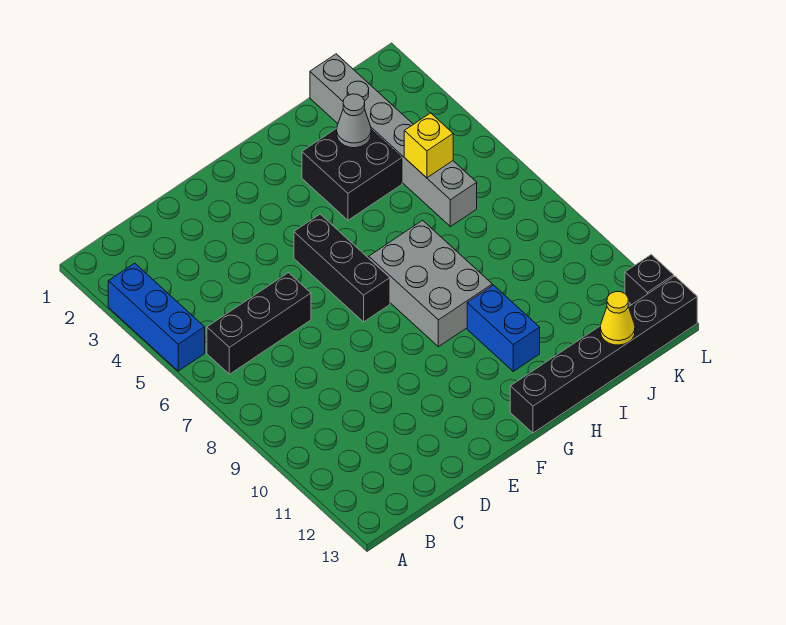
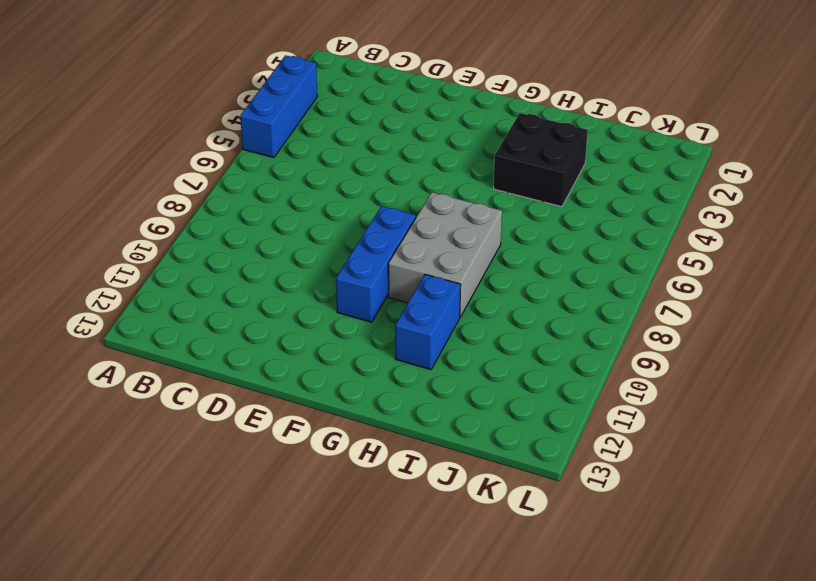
blue brick F8:F10 level 1 -> none
none -> black brick B6:D6 level 1
none -> black brick F5:F7 level 1
none -> black brick G13:L13 level 1

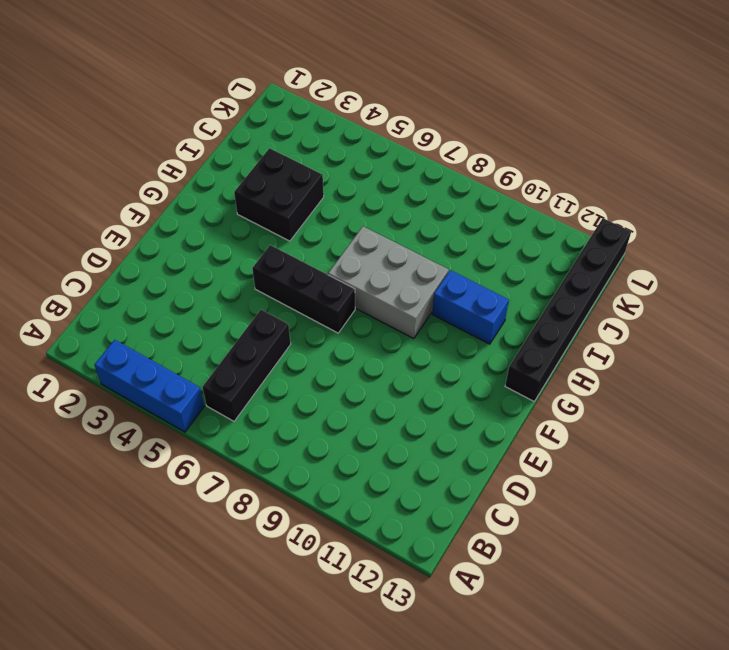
none -> grey brick J1:J6 level 1
none -> black brick L12 level 1
none -> grey cone I3 level 2

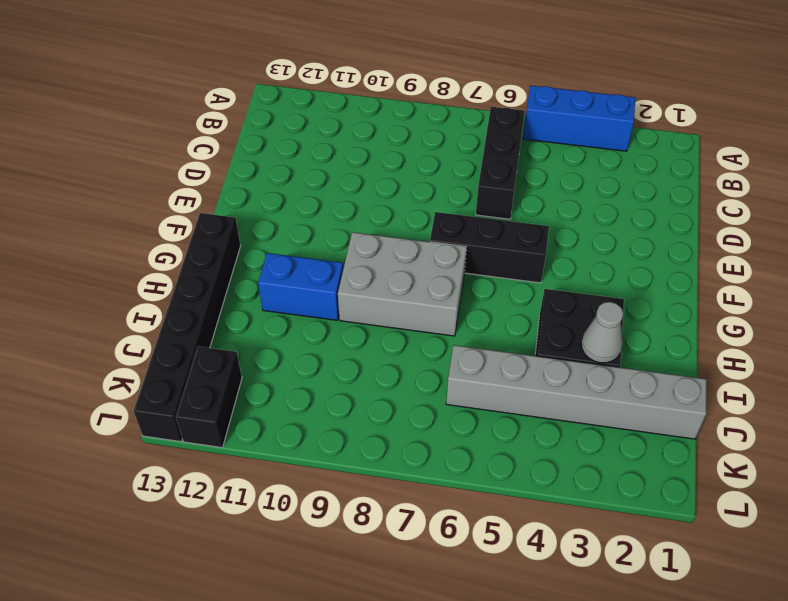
black brick K12:L12 level 1 -> black brick L12 level 1
none -> yellow brick J5 level 2
none -> yellow cone J13 level 2

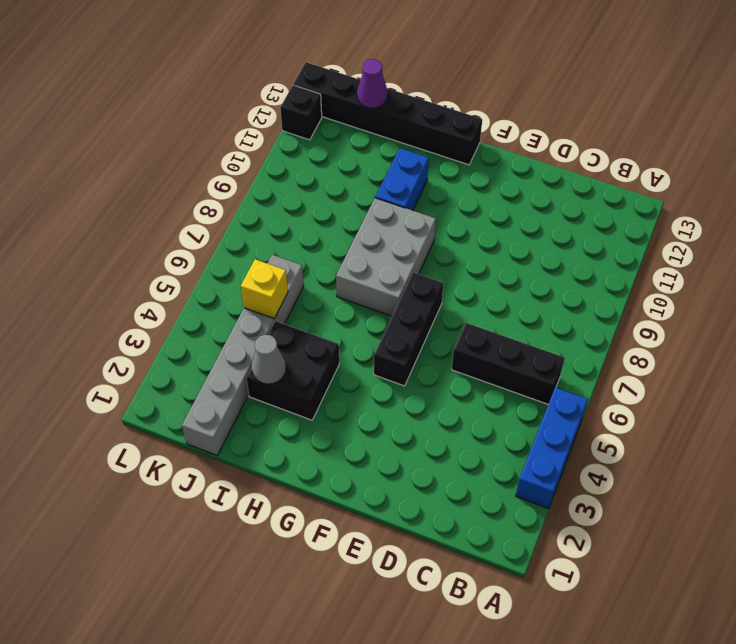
purple cone J13 level 2 -> yellow cone J13 level 2

